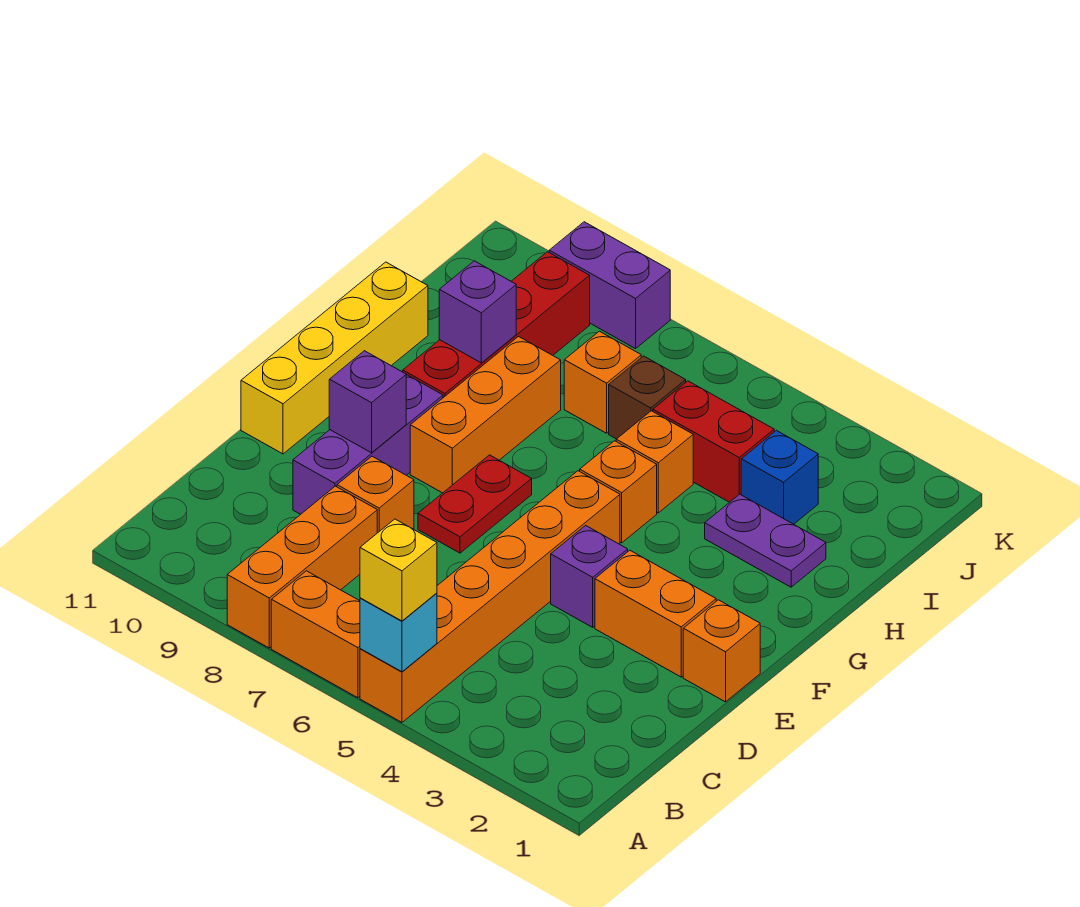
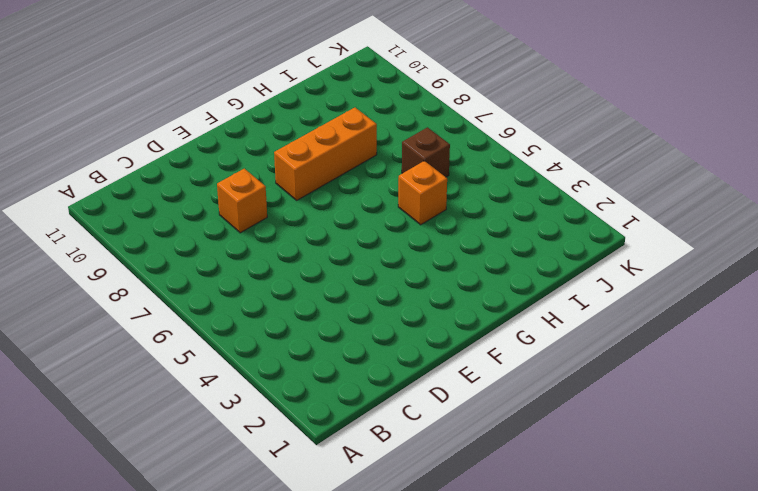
none -> orange brick A5:F5 level 1
none -> orange brick A6:A7 level 1
none -> orange brick A8:C8 level 1

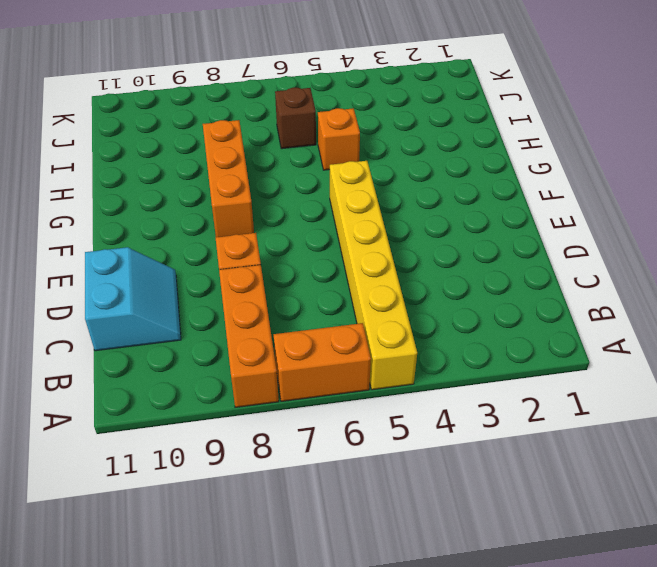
yellow brick A5:F5 level 1 -> orange brick A5:F5 level 1
cyan slope C10:D11 level 1 top 11 -> none
none -> purple brick D9:F9 level 1
none -> orange brick E1 level 1
none -> orange brick E2:E3 level 1

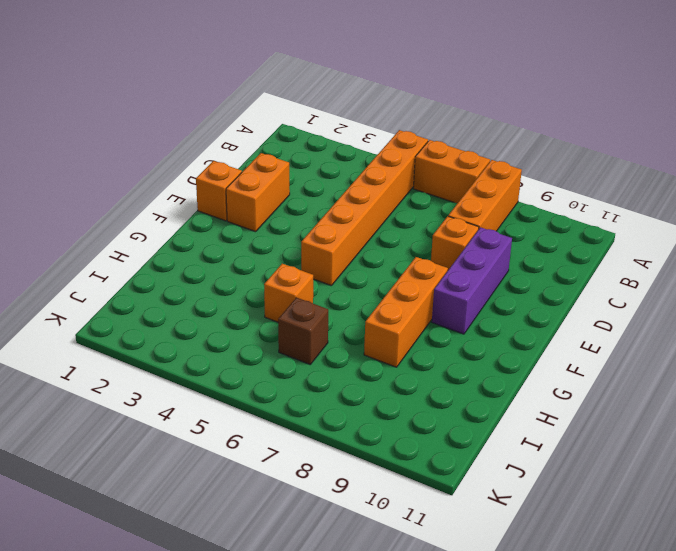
orange brick D2:E2 level 1 -> orange brick E2:E3 level 1
none -> purple brick E4 level 1
none -> red plate E7:F7 level 1
none -> yellow brick E11:H11 level 1

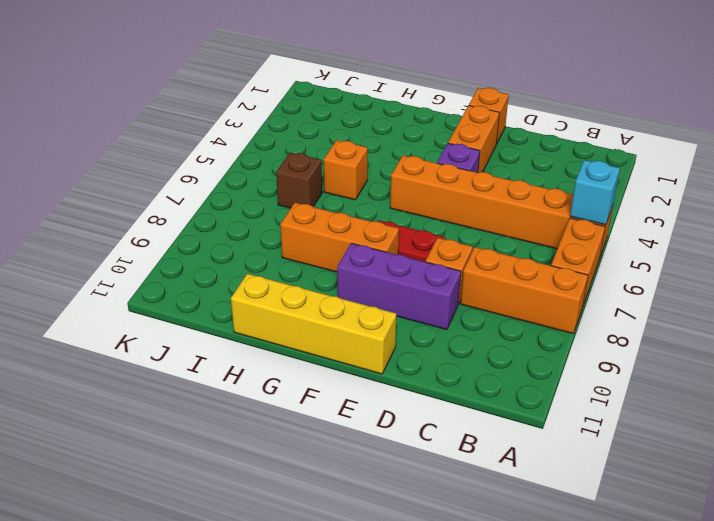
none -> orange brick G5 level 1
none -> red brick G9:J9 level 1
none -> purple plate H2:H3 level 1

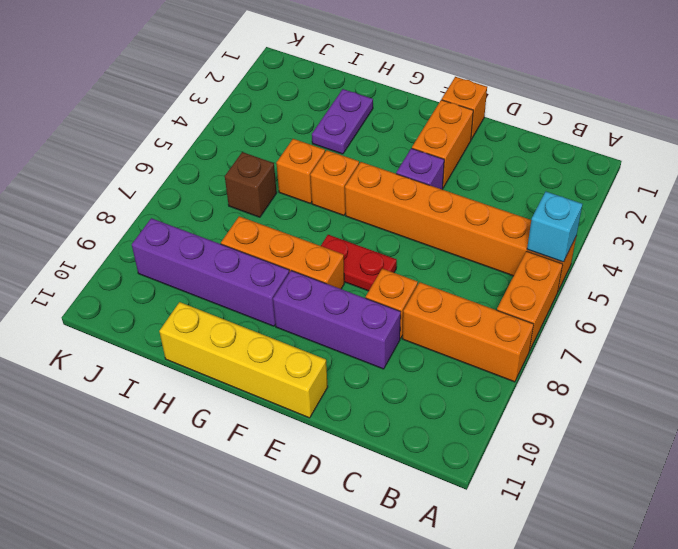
purple brick G9:J9 level 1 -> red brick G9:J9 level 1
none -> blue brick I3 level 1
none -> red brick I4:I5 level 1
none -> orange brick I7 level 1

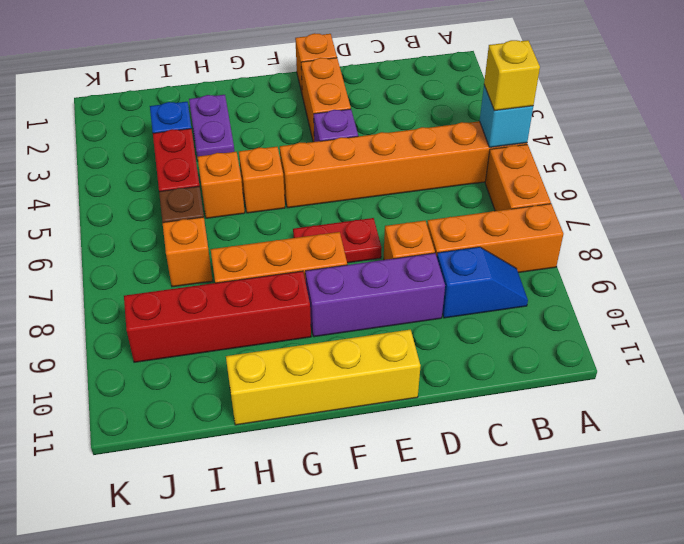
blue slope B9:C9 level 1 top C -> none
none -> purple brick K8:K9 level 1
none -> purple brick E9 level 2
none -> purple brick H9 level 2

